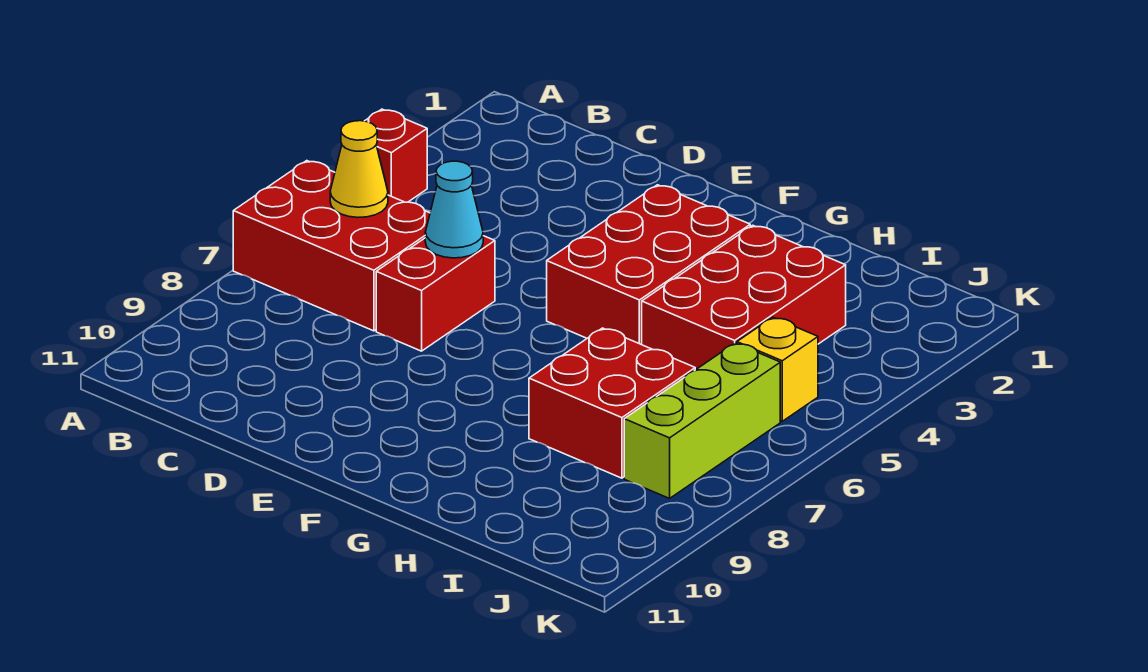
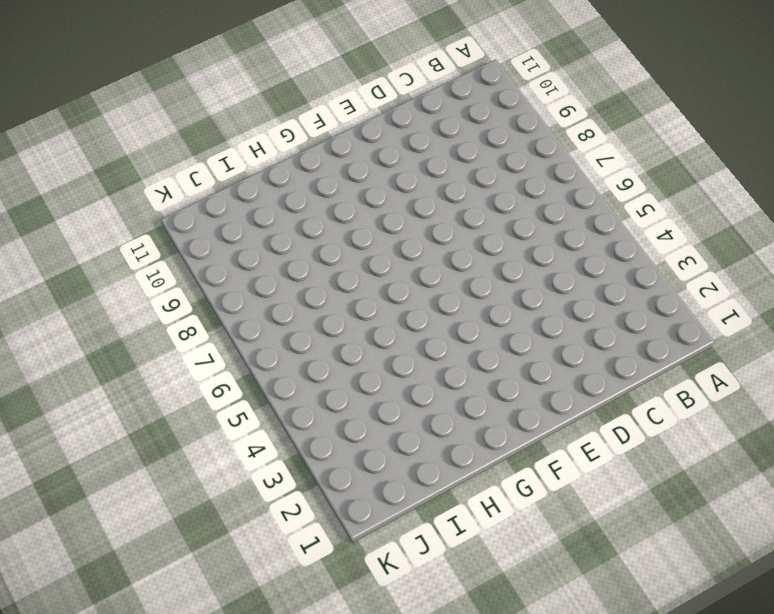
none -> red brick A4 level 1
none -> red brick A6:C7 level 1

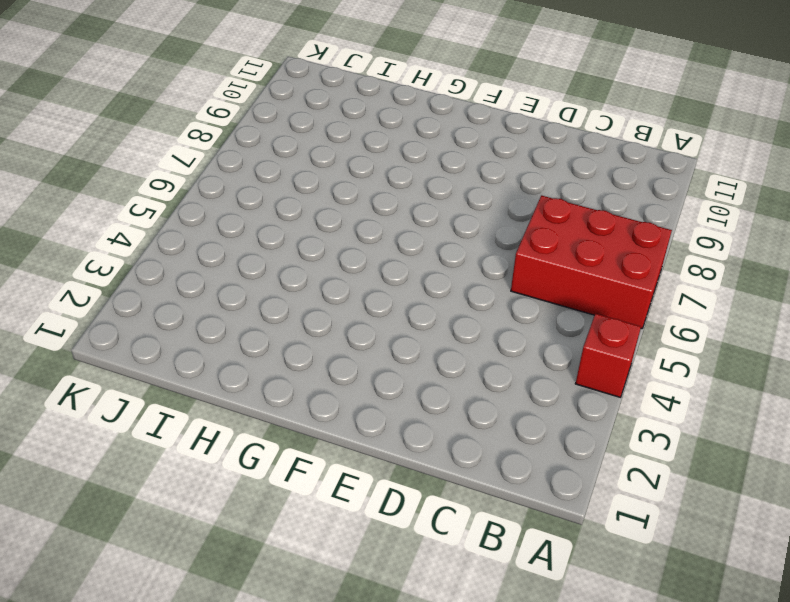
none -> red brick D6:D7 level 1
none -> red brick F3:G5 level 1

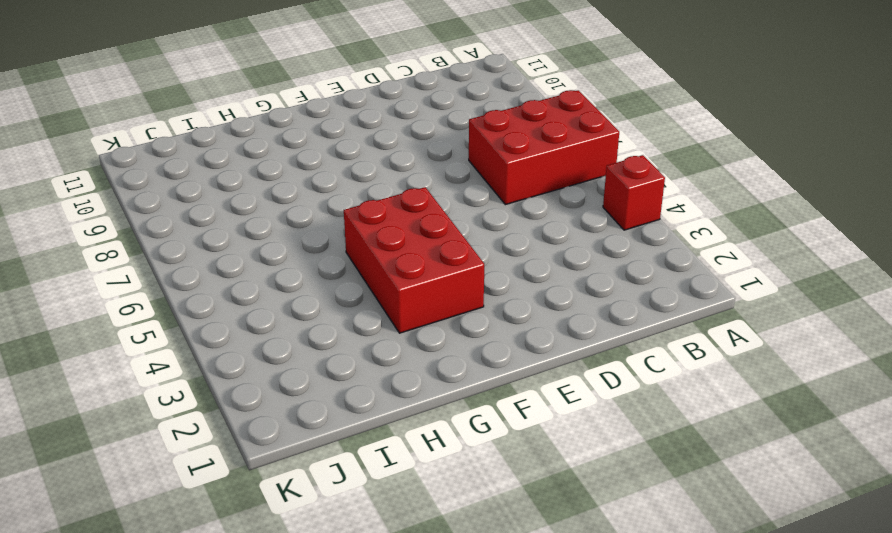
none -> red brick D6:D7 level 1
none -> red brick H3:I5 level 1

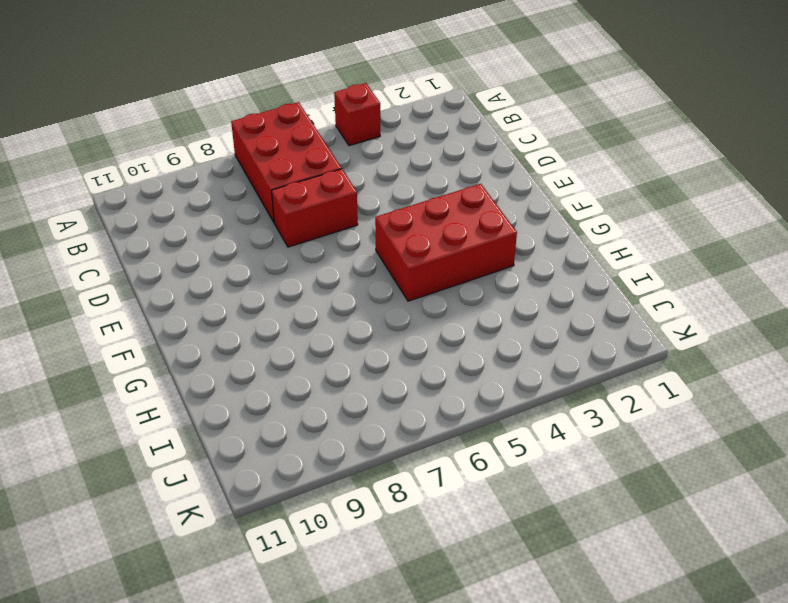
none -> red brick H3:I5 level 1
none -> red brick H7:I8 level 1

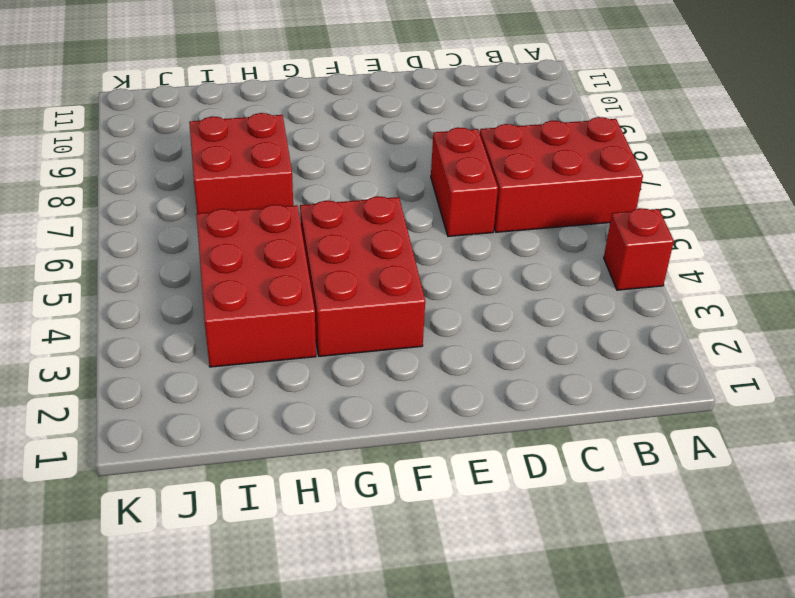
none -> yellow brick J5 level 1
none -> lime brick J6:J8 level 1

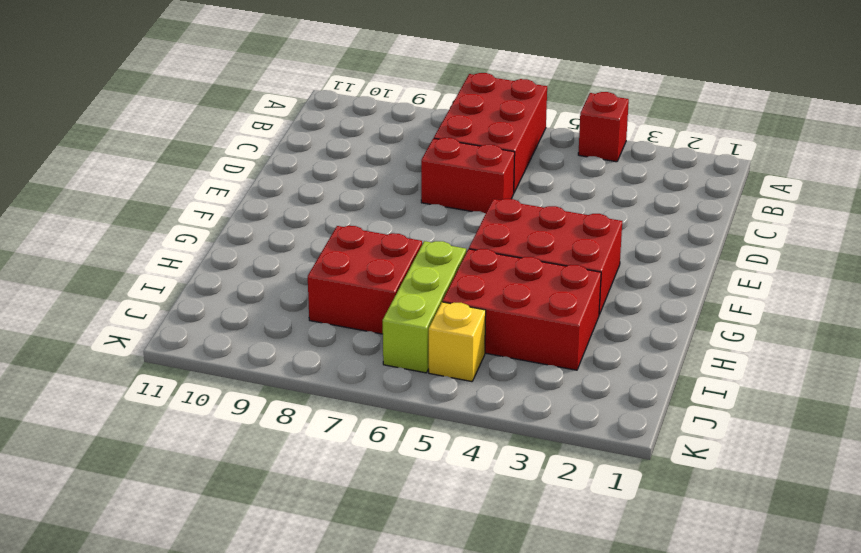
lime brick H6:J6 level 1 -> lime brick J6:J8 level 1
none -> yellow cone B6 level 2
none -> cyan cone D6 level 2

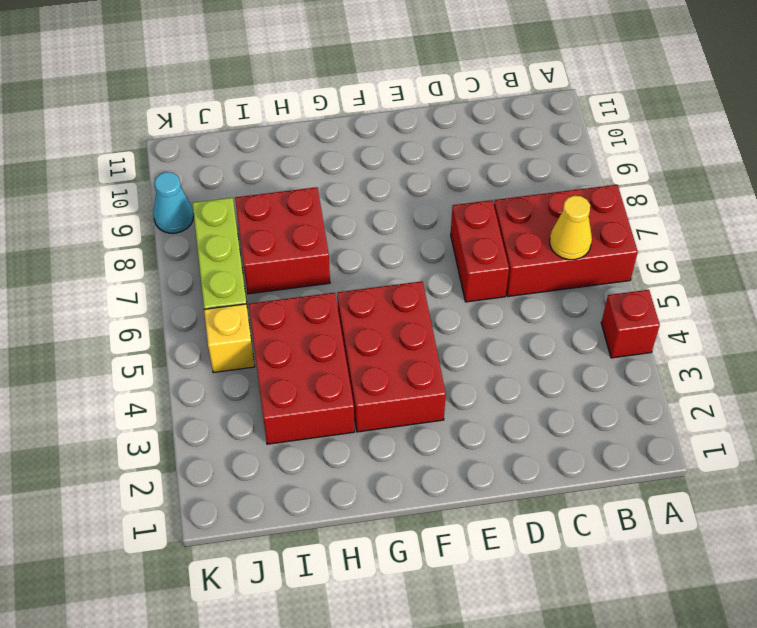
cyan cone K9 level 1 -> cyan cone D6 level 2

